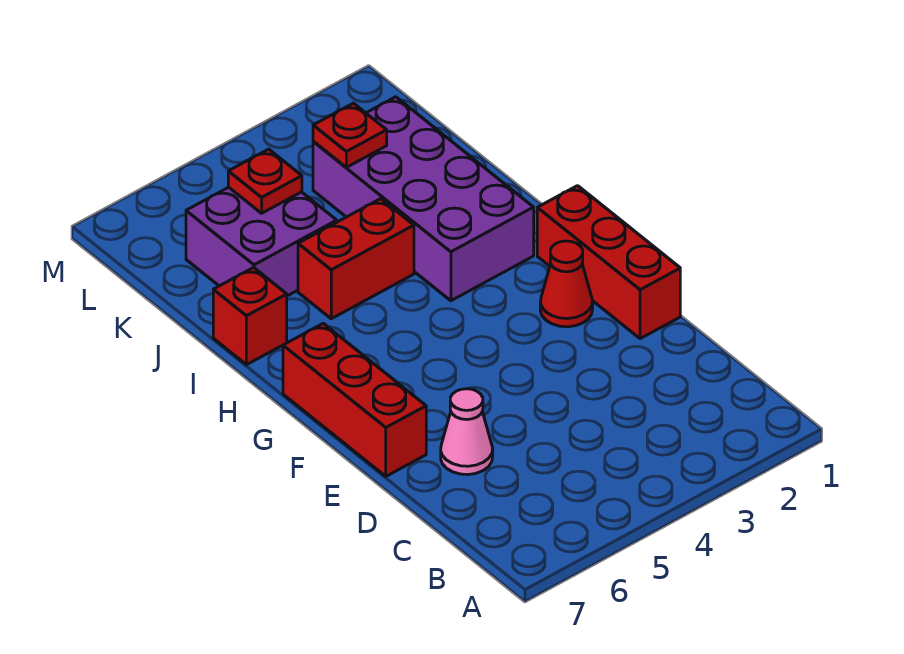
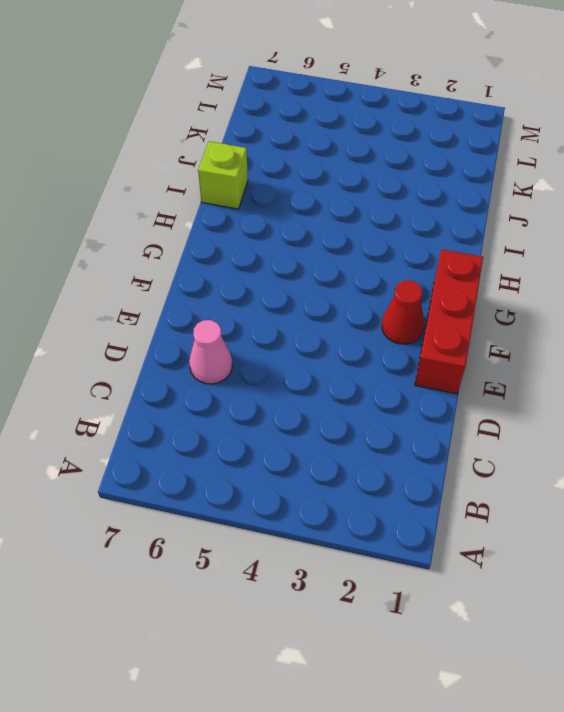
lime brick I7 level 1 -> red brick I7 level 1
none -> red brick E7:G7 level 1
none -> purple brick H2:K3 level 1

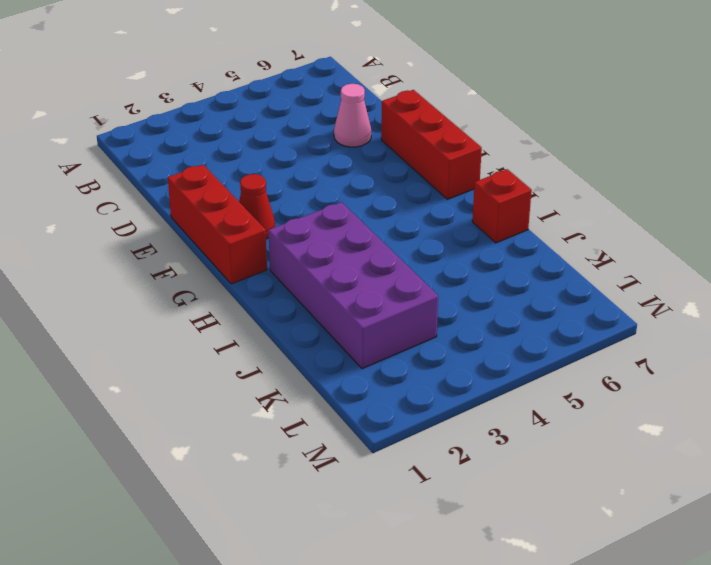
none -> red brick I4:I5 level 1
none -> purple brick J5:K6 level 1

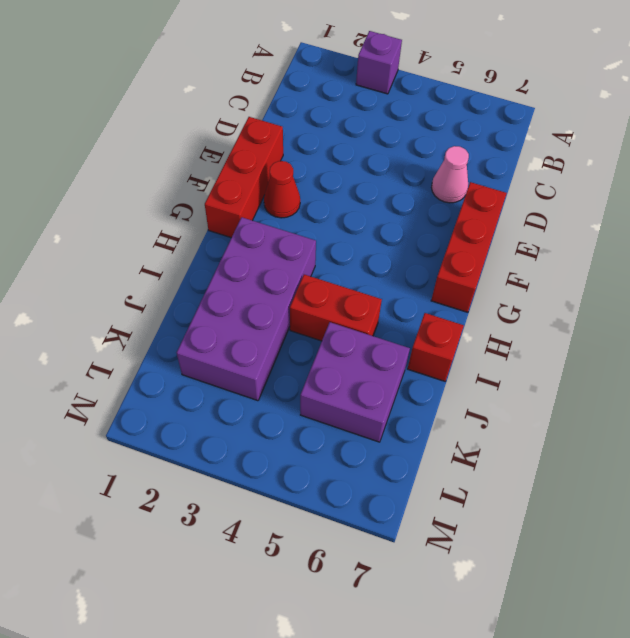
purple brick A3 level 1 -> none
none -> red plate K3 level 2
none -> red plate K5 level 2

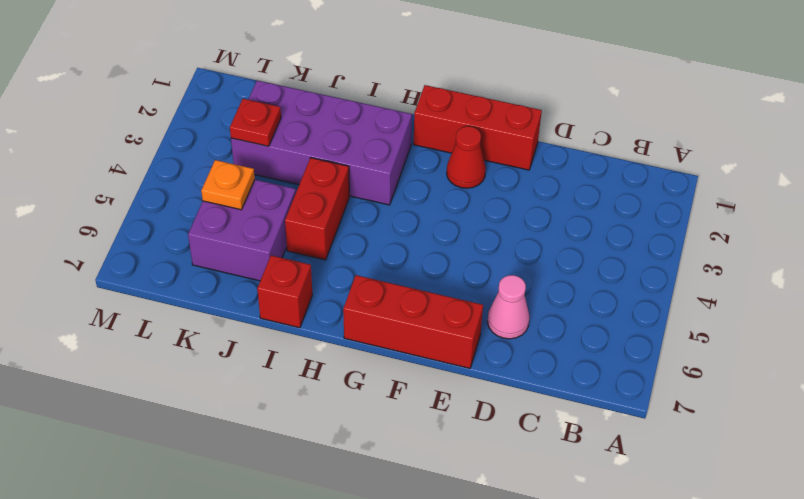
orange plate K5 level 2 -> red plate K5 level 2

